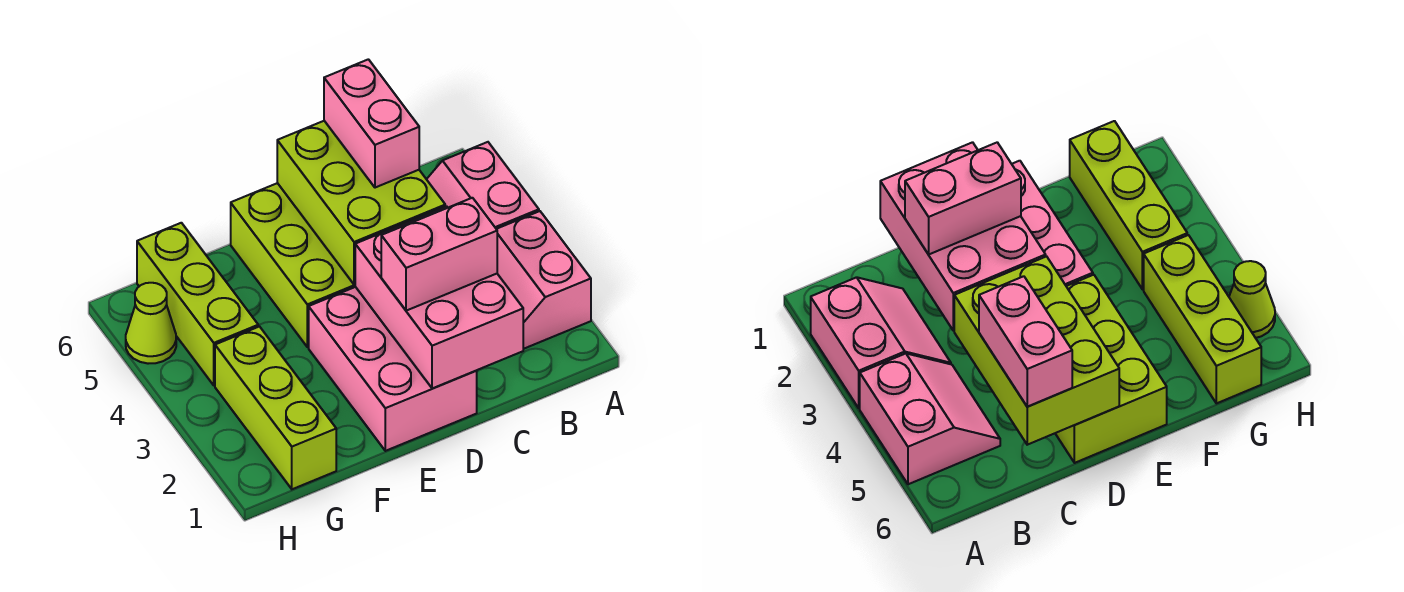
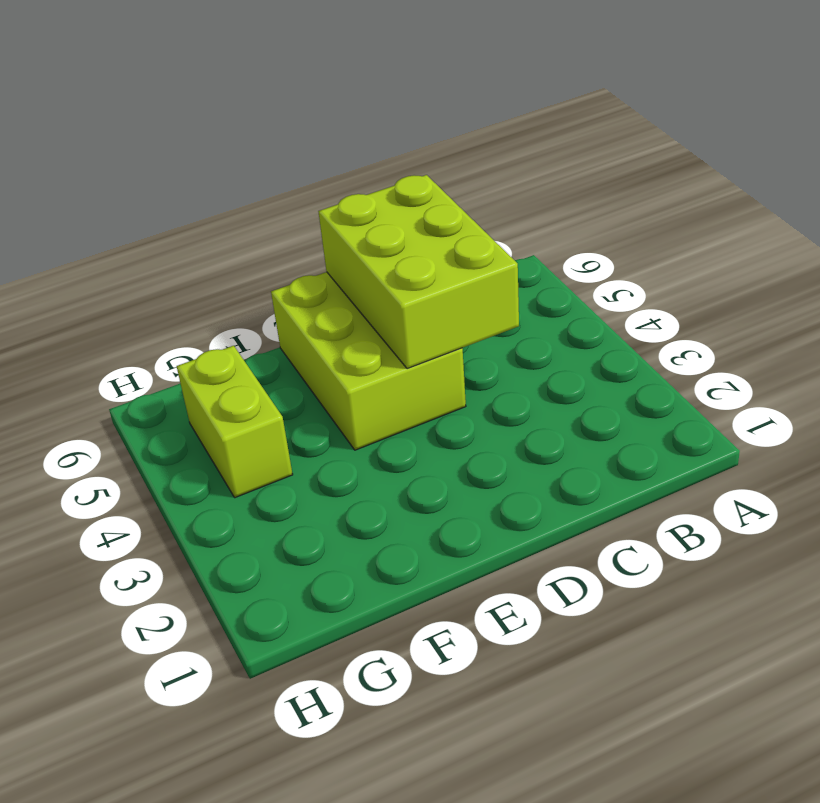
lime brick G4:G5 level 1 -> lime brick G4:G6 level 1
none -> pink slope A2:B3 level 1 top A
none -> pink slope A4:B5 level 1 top A

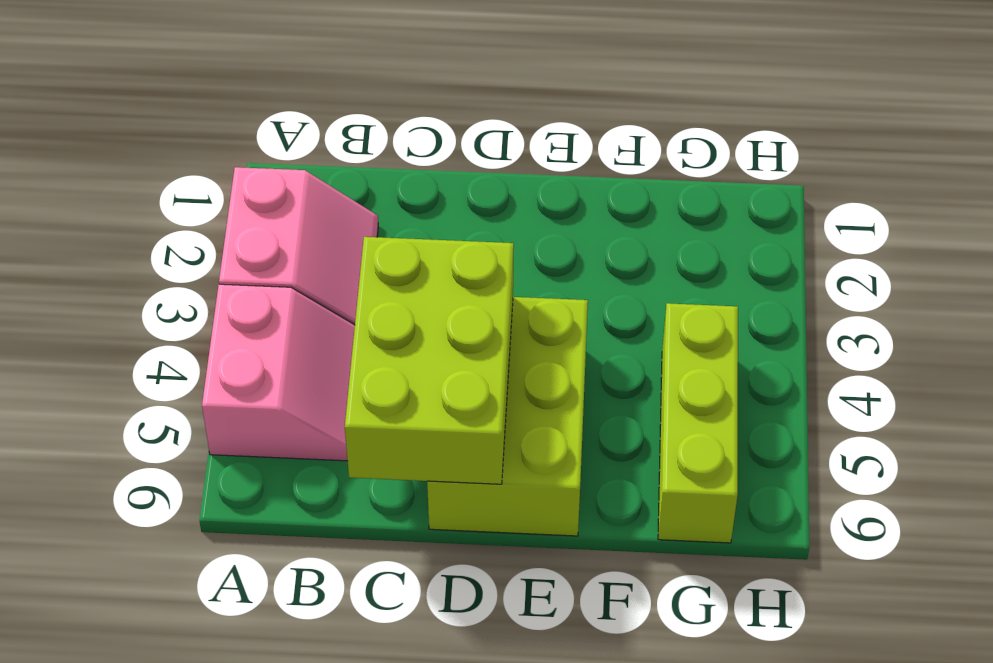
none -> pink brick D1:E3 level 1
none -> lime brick G1:G3 level 1

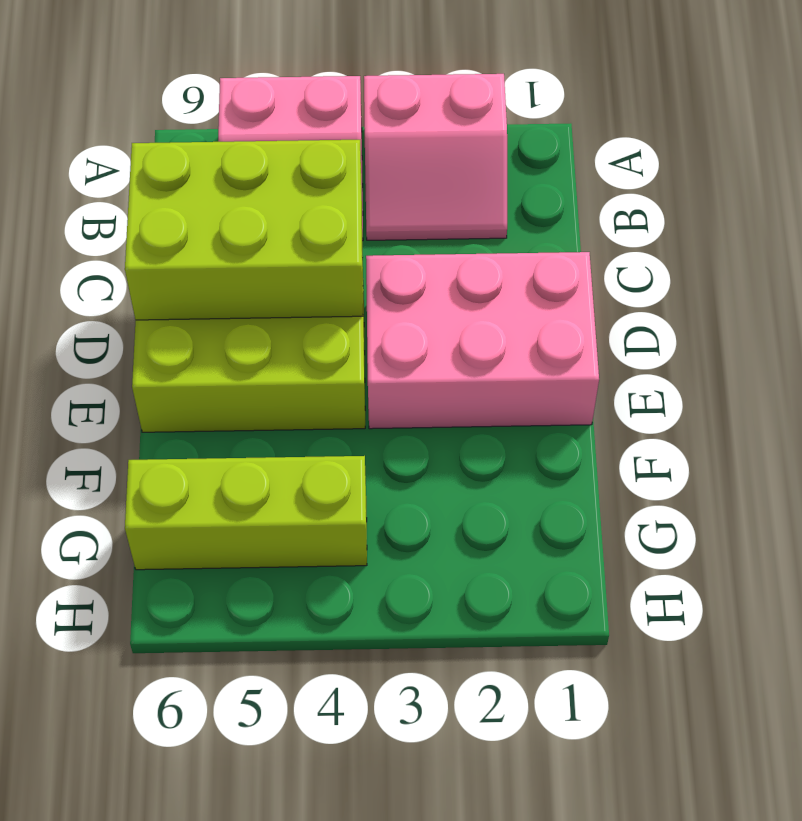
none -> lime brick G1:G3 level 1
none -> lime cone H5 level 1

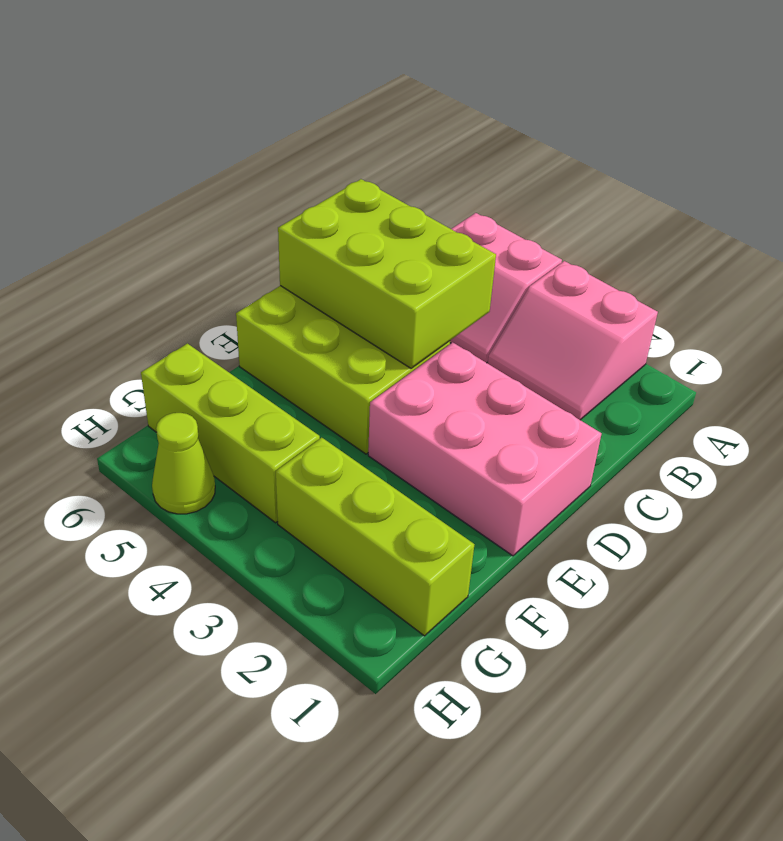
none -> pink brick C1:D3 level 2
none -> pink brick C2:D2 level 3

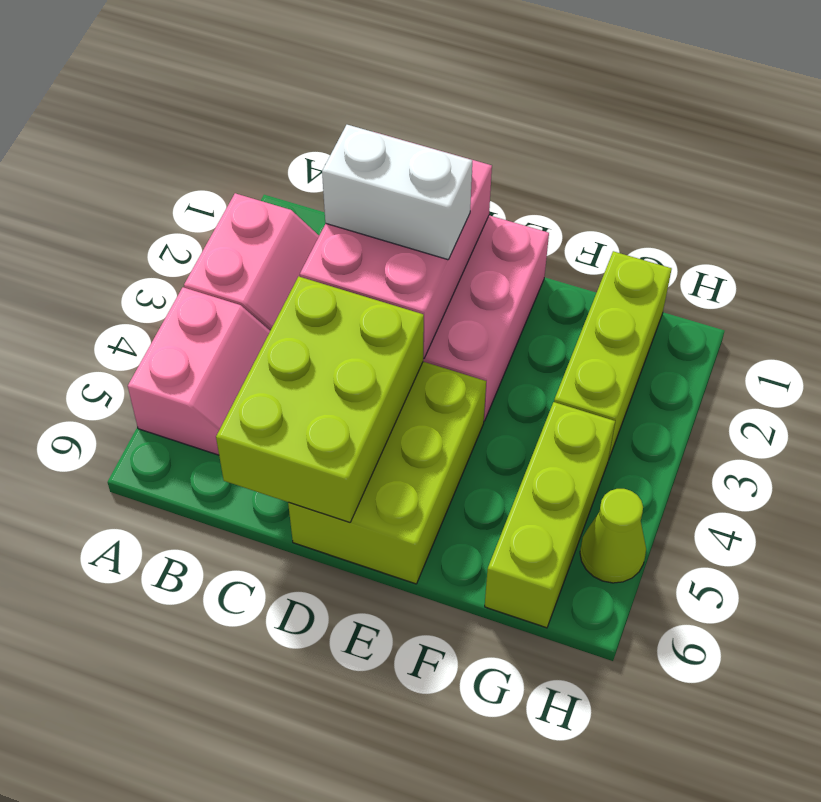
white brick C2:D2 level 3 -> pink brick C2:D2 level 3
none -> pink brick C5:C6 level 3

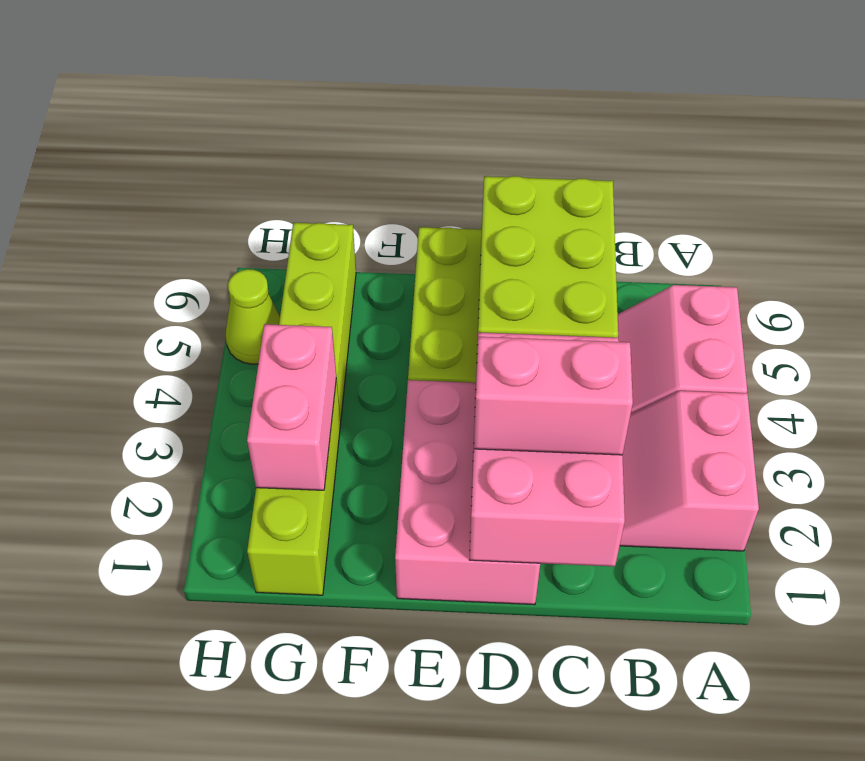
pink brick G2:G3 level 2 -> pink brick C5:C6 level 3

